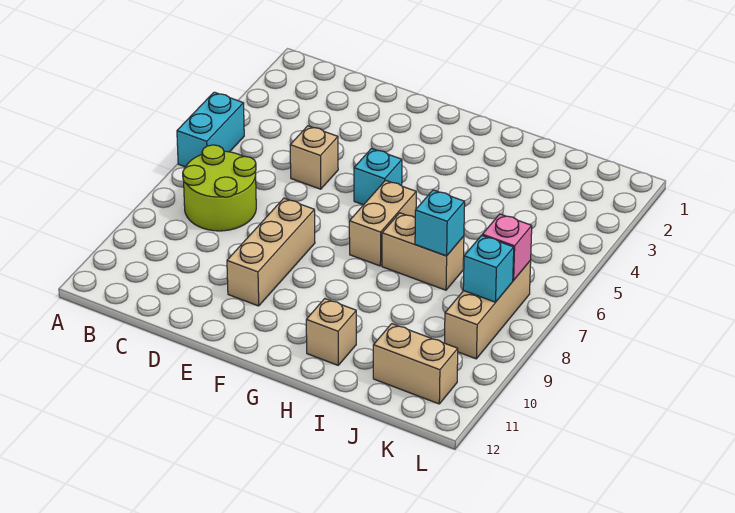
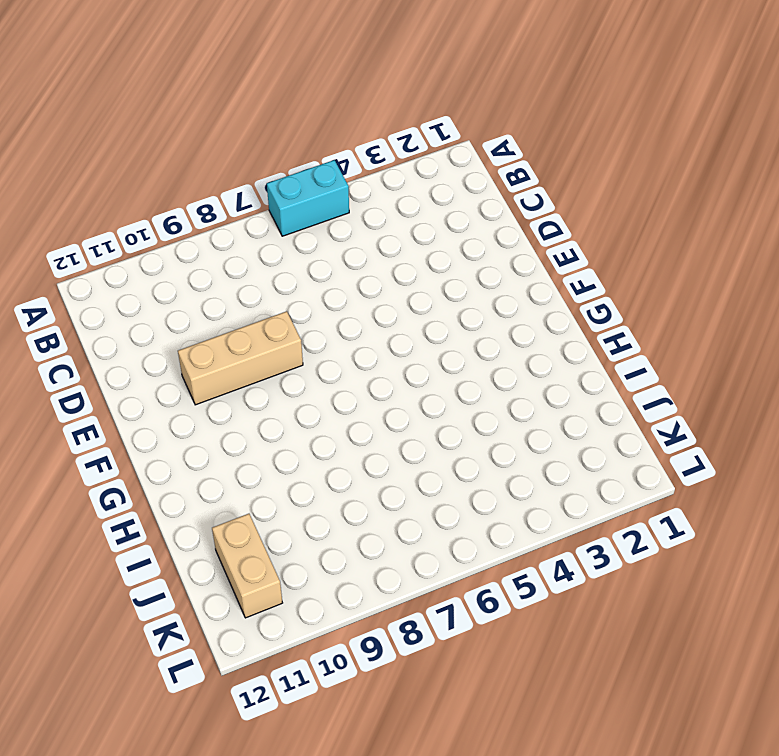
none -> lime round brick B7:C8 level 1
none -> tan brick D5 level 1
none -> cyan brick F5 level 1

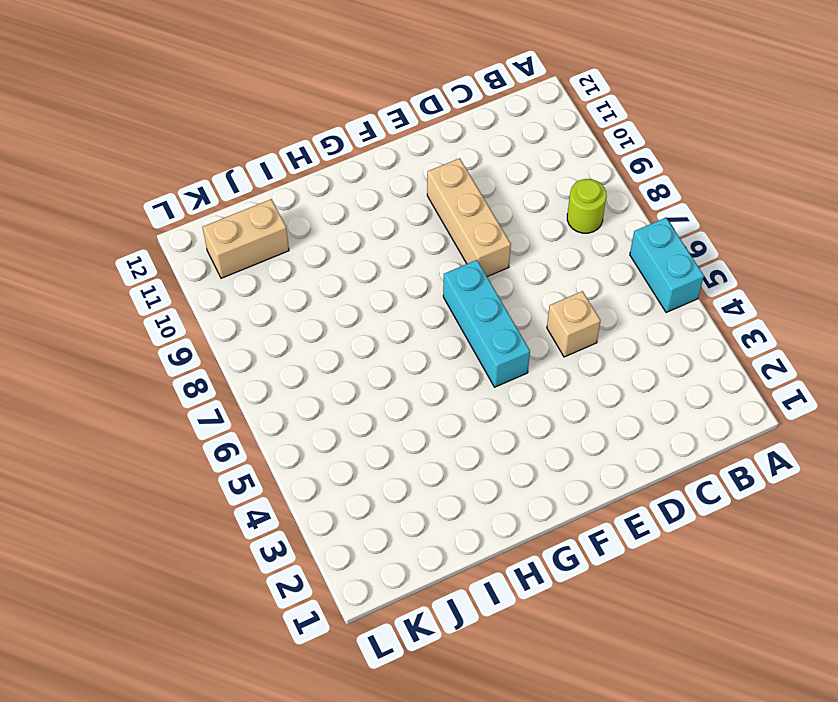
lime round brick B8 level 1 -> lime round brick B7:C8 level 1
cyan brick F5:F7 level 1 -> cyan brick F5 level 1
none -> tan brick G6:G7 level 1
none -> tan brick H7:I7 level 1
none -> tan brick H11 level 1

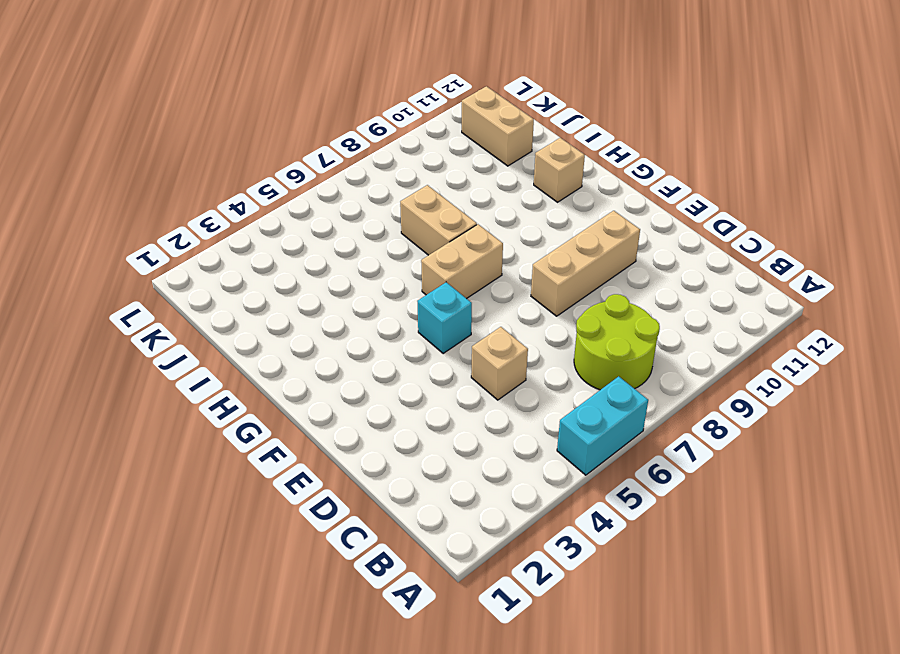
none -> tan brick K7:K9 level 1
none -> cyan brick I7 level 2
none -> pink brick K7 level 2

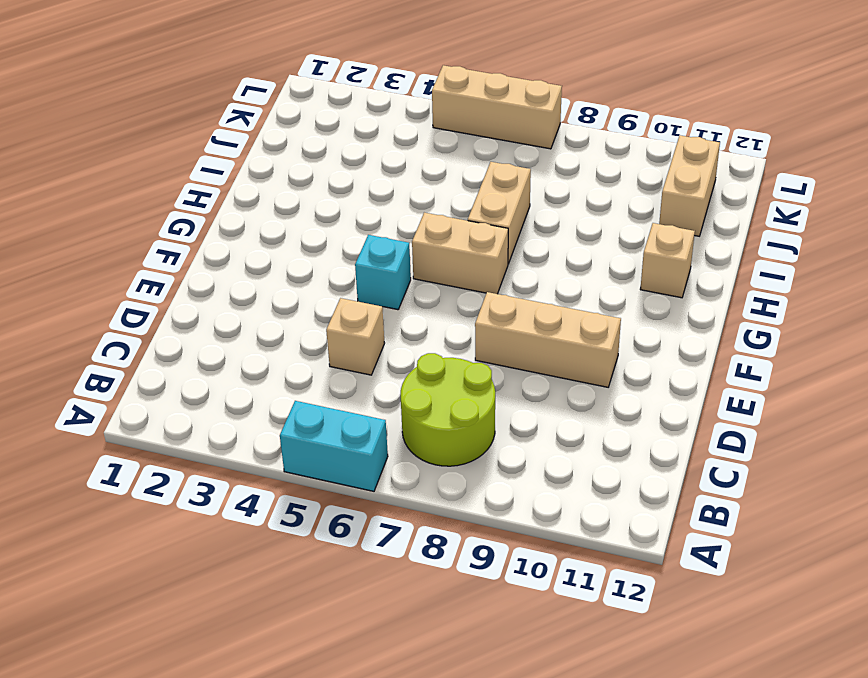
tan brick L5:L7 level 1 -> tan brick K7:K9 level 1
none -> cyan brick I7 level 2
none -> pink brick K7 level 2
none -> cyan brick K8 level 2

